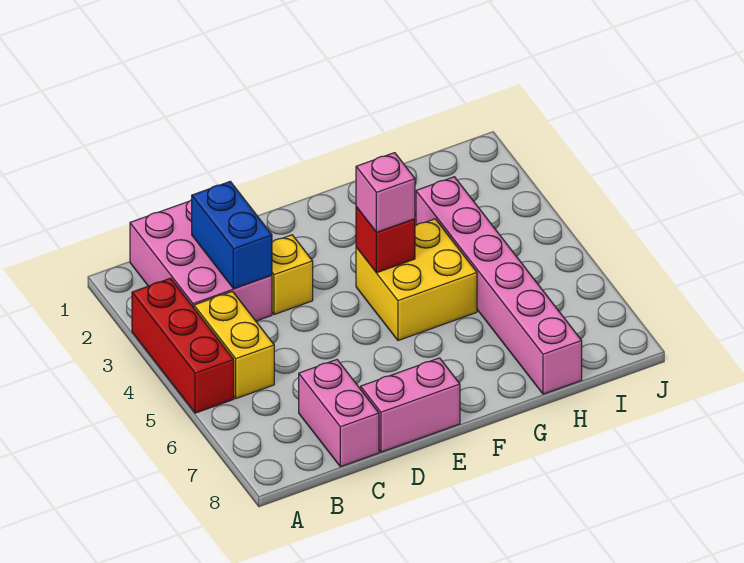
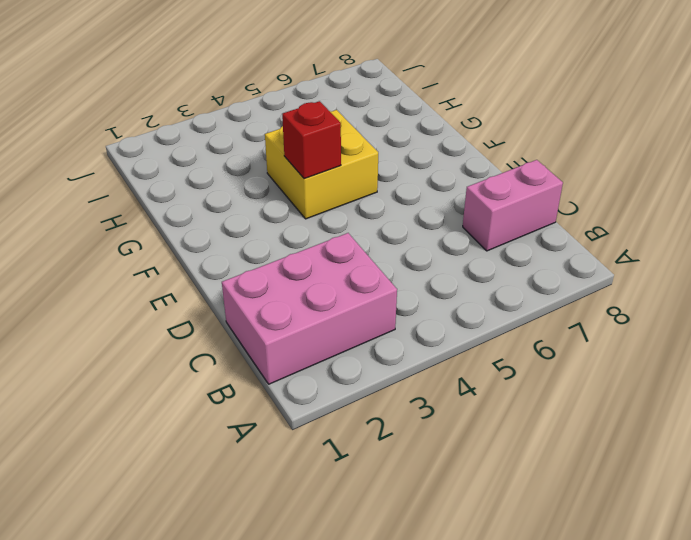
none -> red brick A3:A5 level 1
none -> yellow brick B4:B5 level 1

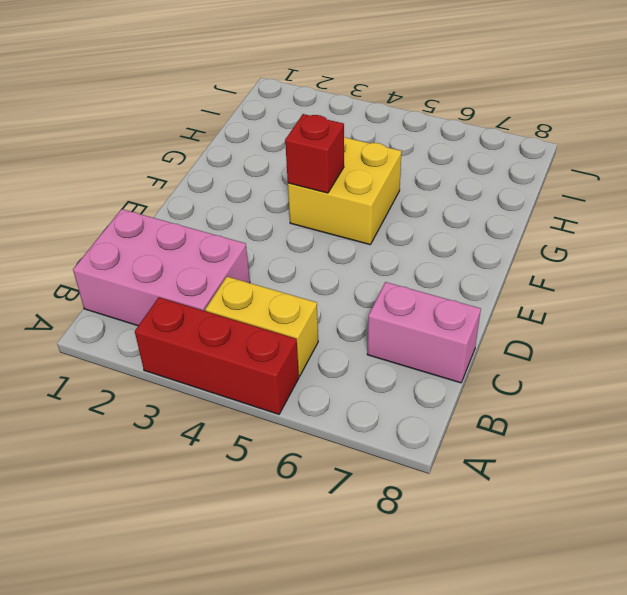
none -> yellow brick D3 level 1
none -> pink brick D8:E8 level 1

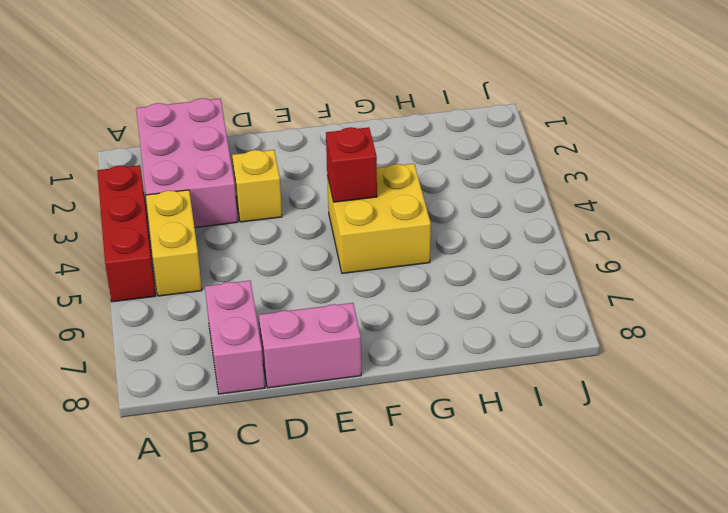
none -> pink brick H3:H8 level 1
none -> blue brick C2:C3 level 2

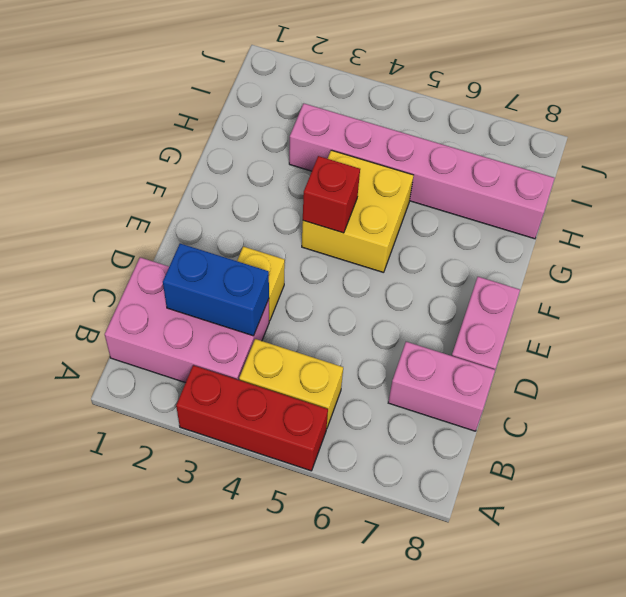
none -> pink brick F4 level 3

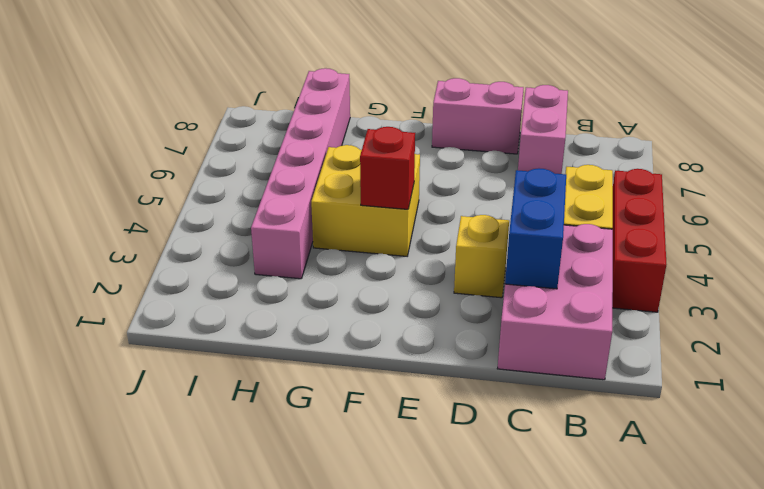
none -> pink brick F4 level 3

